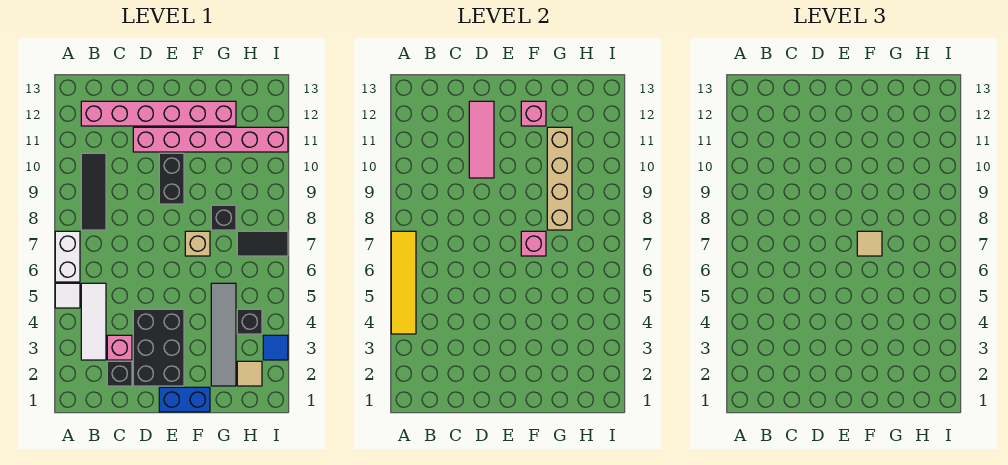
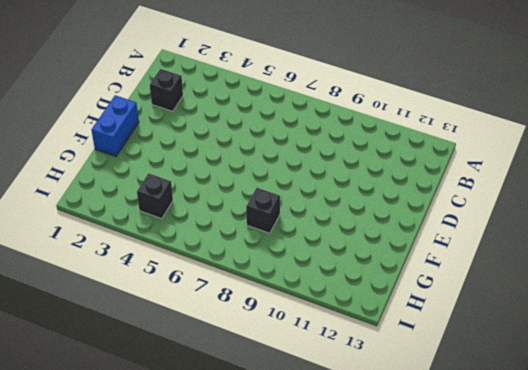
none -> white tile A5 level 1
none -> white brick A6:A7 level 1
none -> white tile B3:B5 level 1

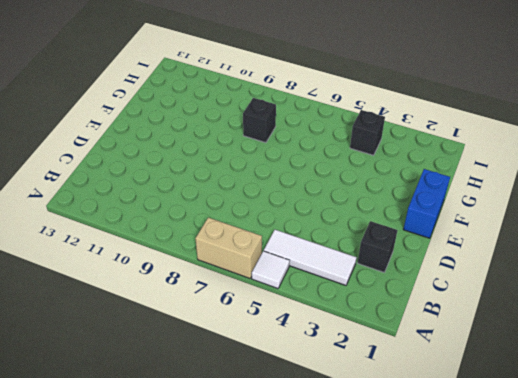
tan brick A6:A7 level 1 -> white brick A6:A7 level 1
none -> black tile B8:B10 level 1
none -> pink brick B12:G12 level 1
none -> pink brick C3 level 1

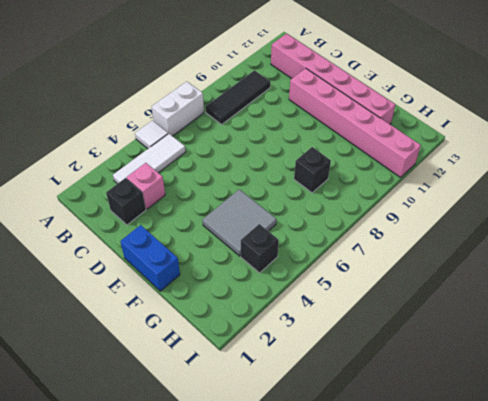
grey tile F4:G5 level 1 -> grey tile G2:G5 level 1
none -> black brick D2:E4 level 1
none -> black brick E9:E10 level 1
none -> tan brick F7 level 1

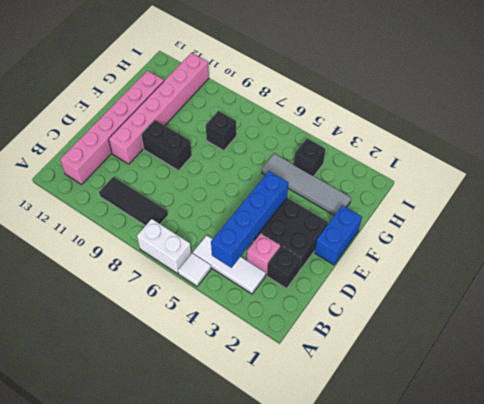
blue brick B4:E4 level 2 -> none
none -> tan brick F7 level 1
none -> tan tile H2 level 1
none -> black tile H7:I7 level 1

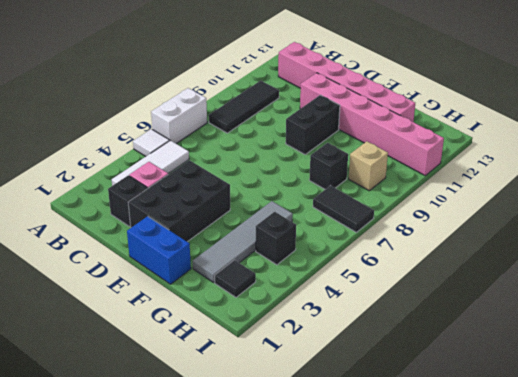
black tile H2 level 1 -> tan tile H2 level 1
tan brick H9 level 1 -> tan brick F7 level 1
none -> blue tile I3 level 1
none -> yellow tile A4:A7 level 2
none -> pink tile D10:D12 level 2

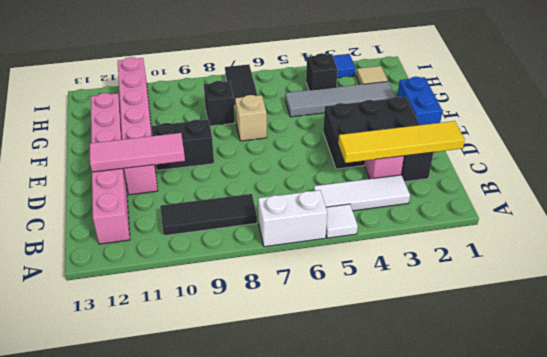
yellow tile C1:C4 level 2 -> yellow tile A4:A7 level 2
none -> pink brick F7 level 2
none -> pink brick F12 level 2
none -> tan brick G8:G11 level 2

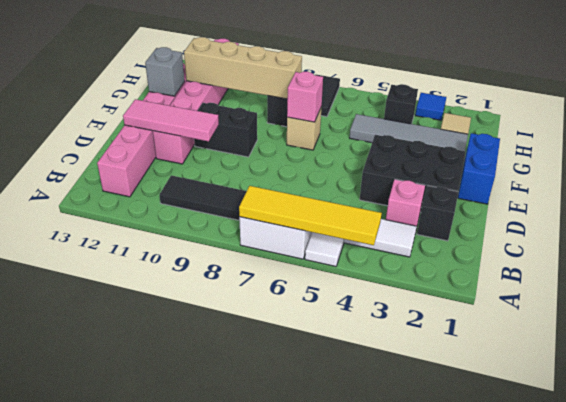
grey brick F12 level 2 -> pink brick F12 level 2
none -> tan tile F7 level 3

